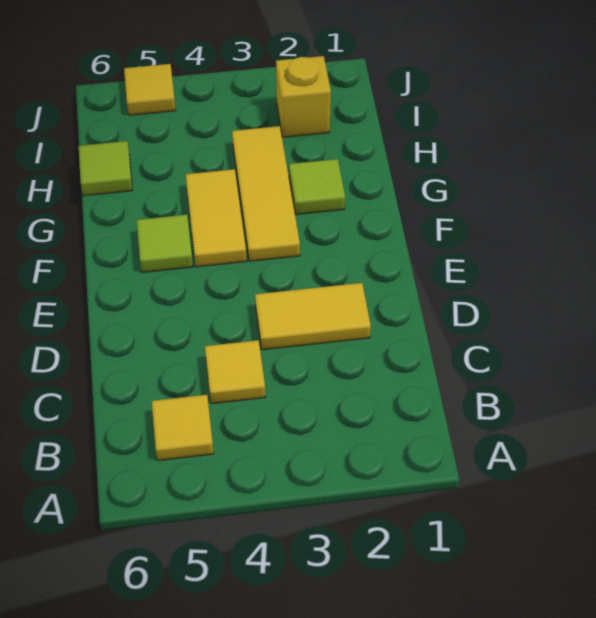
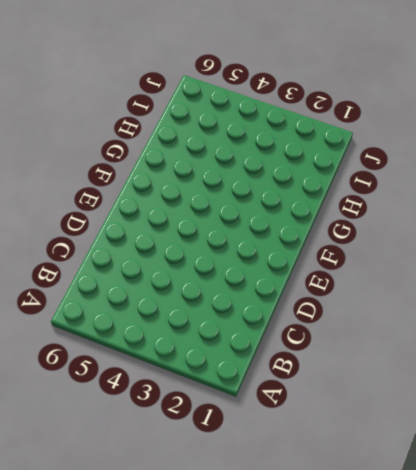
none -> yellow tile B5 level 1
none -> yellow tile C4 level 1

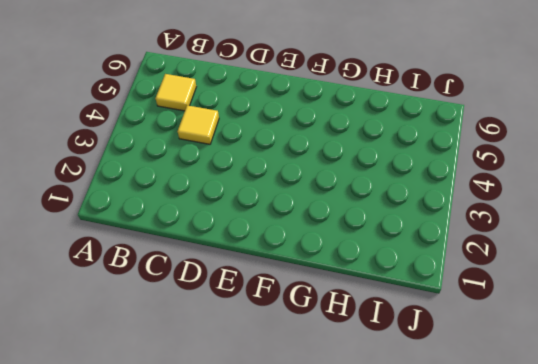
none -> yellow tile D2:D3 level 1
none -> yellow tile F3:H3 level 1

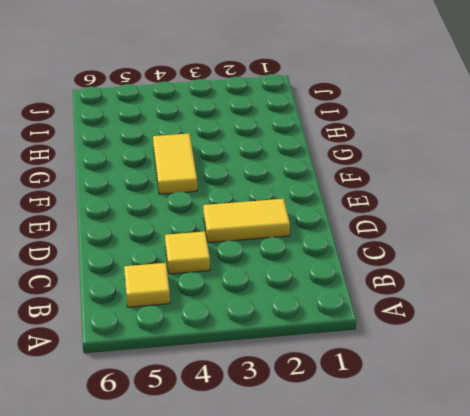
none -> yellow tile F3:H3 level 1
none -> lime tile F5 level 1

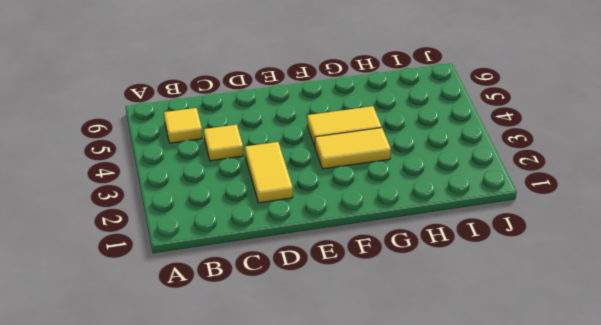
yellow tile F3:G3 level 1 -> yellow tile F3:H3 level 1
none -> lime tile F5 level 1
none -> lime tile G2 level 1

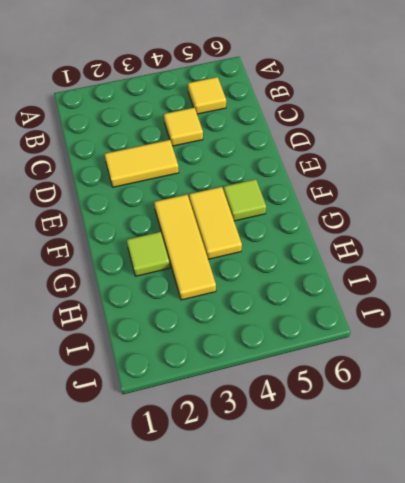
none -> lime tile H6 level 1
none -> yellow brick I2 level 1

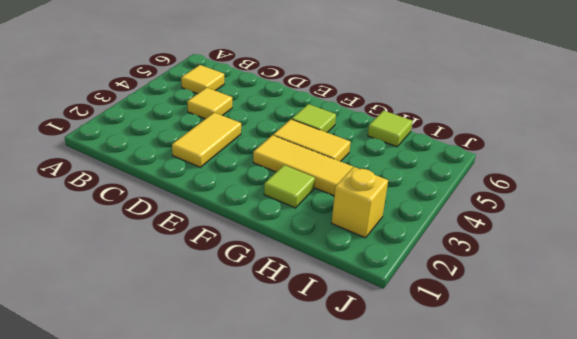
none -> yellow tile J5 level 1

